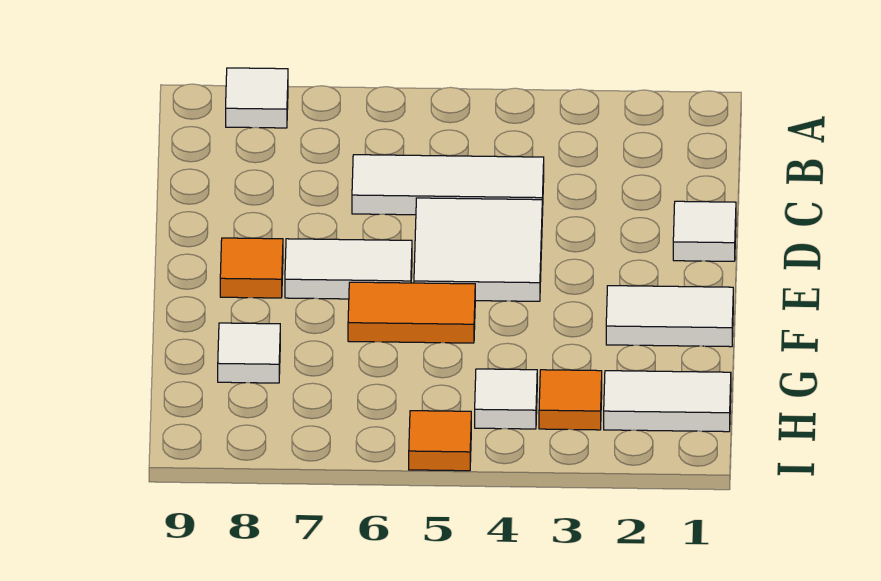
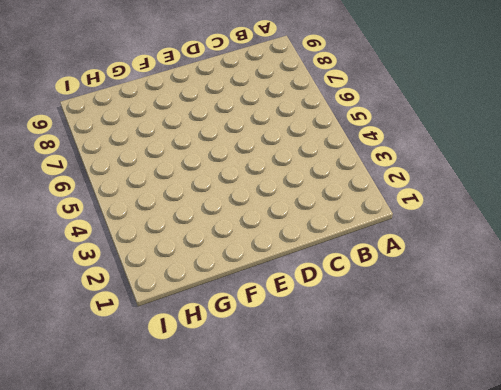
none -> white tile A8 level 1
none -> white tile C4:C6 level 1
none -> white tile D1 level 1

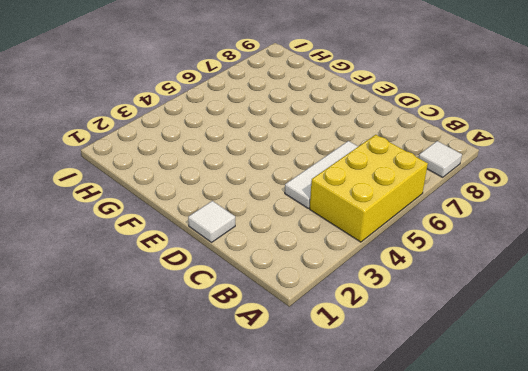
yellow brick A4:B6 level 1 -> none
none -> white tile D4:E5 level 1
none -> white tile E6:E7 level 1
none -> orange tile E8 level 1

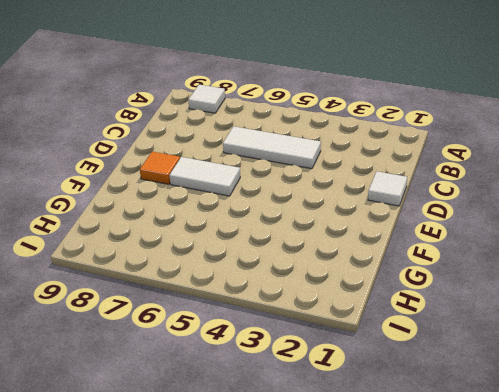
none -> white tile D4:E5 level 1
none -> white tile F1:F2 level 1
none -> orange tile F5:F6 level 1

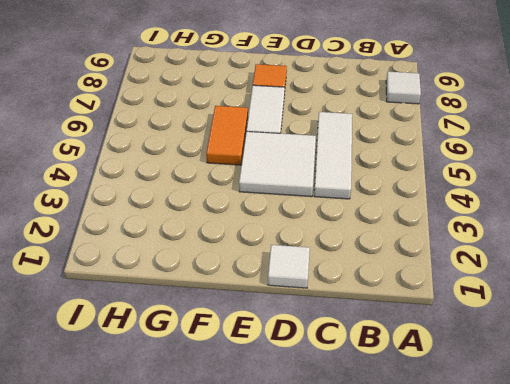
none -> white tile F1:F2 level 1
none -> white tile G8 level 1
none -> white tile H1:H2 level 1

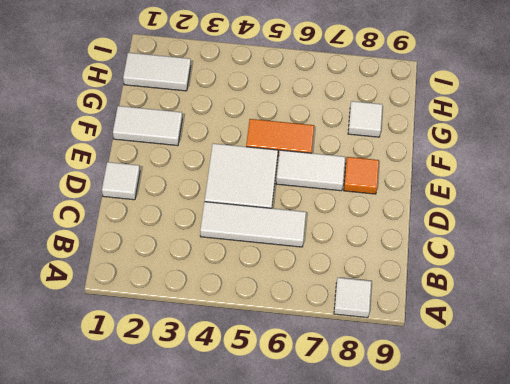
none -> orange tile H3 level 1
none -> white tile H4 level 1
none -> orange tile I5 level 1

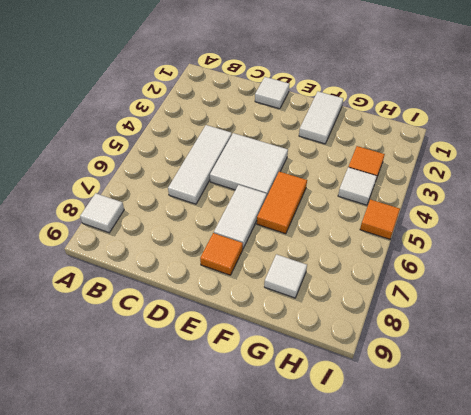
none -> white tile H1:H2 level 1

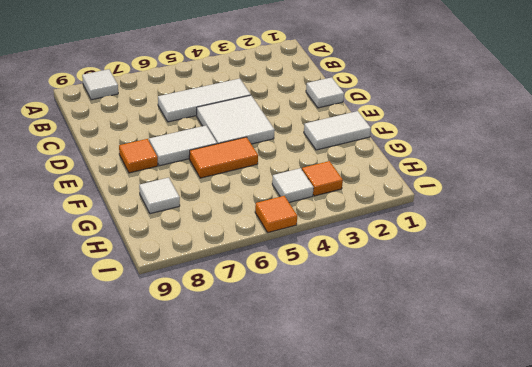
none -> white tile H1:H2 level 1

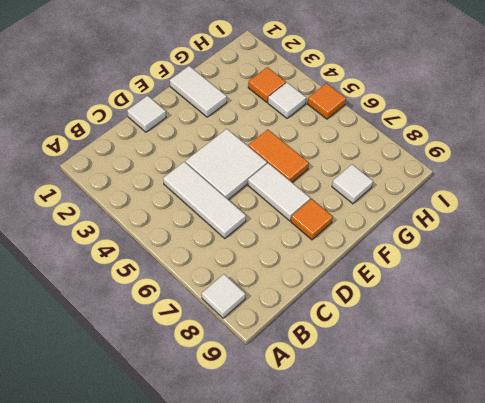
none -> white tile H1:H2 level 1

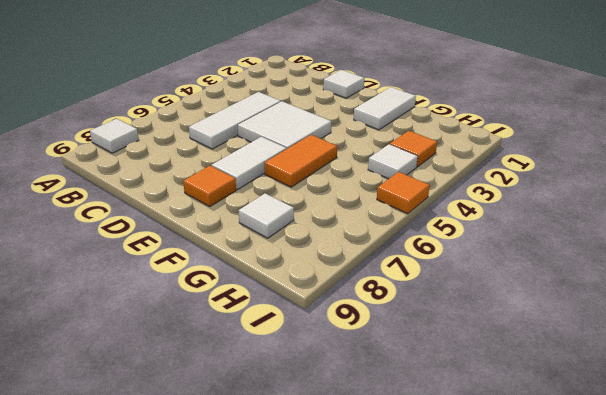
none -> white tile H1:H2 level 1

